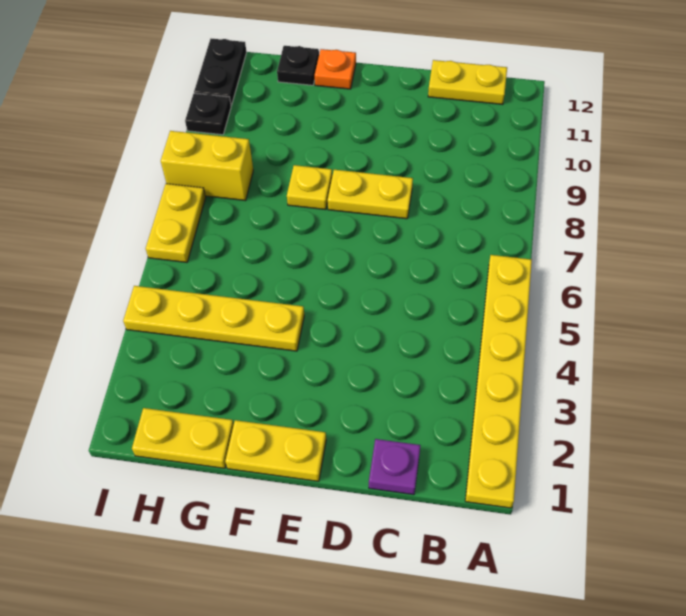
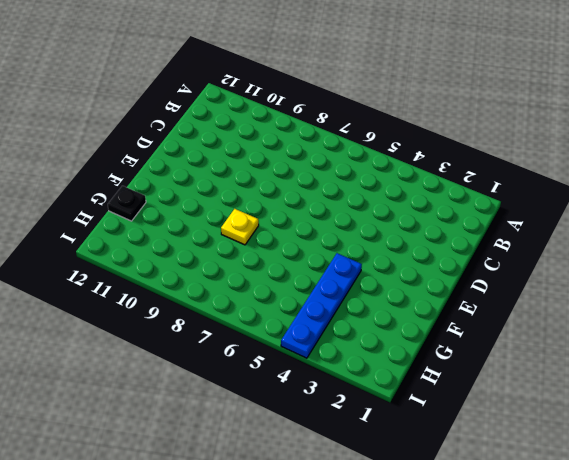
blue plate F4:I4 level 1 -> yellow plate F4:I4 level 1
none -> yellow plate A1:A6 level 1
none -> yellow plate B12:C12 level 1
none -> purple plate C1 level 1

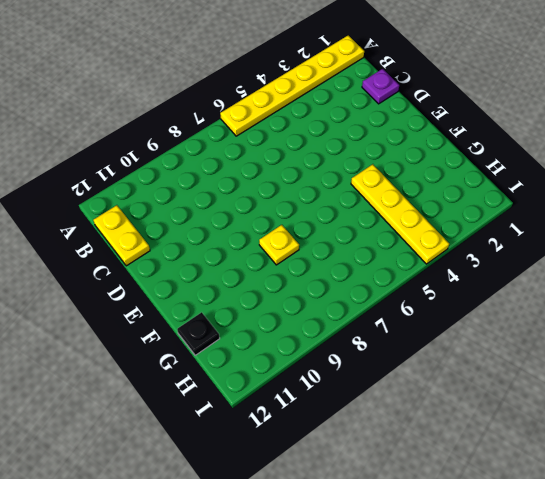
none -> yellow plate D8:E8 level 1
none -> yellow plate E1:F1 level 1
none -> orange plate F12 level 1

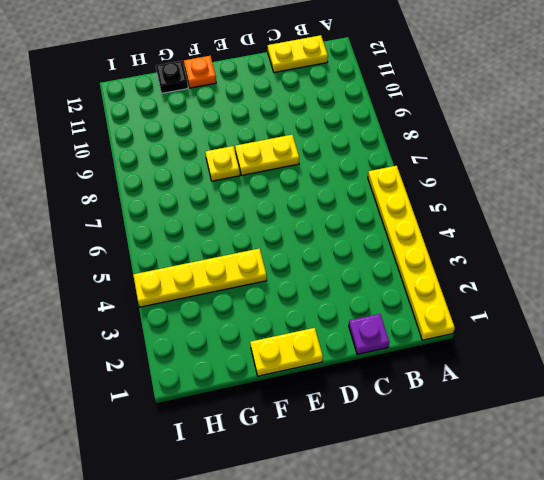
none -> yellow plate G1:H1 level 1
none -> yellow brick H8:I8 level 1
none -> yellow plate I6:I7 level 1

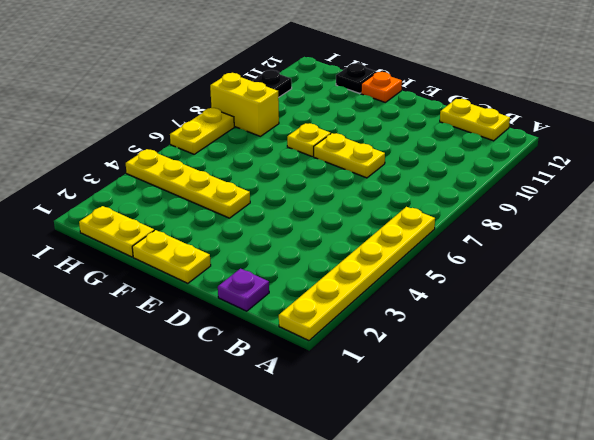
none -> black plate I11:I12 level 1

